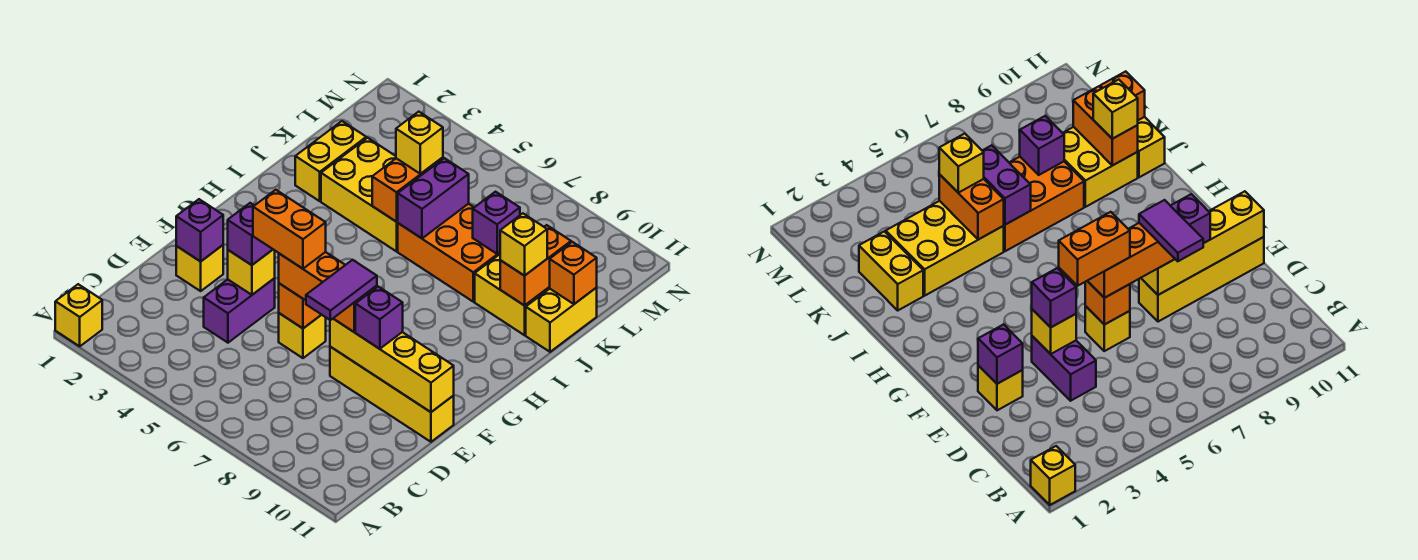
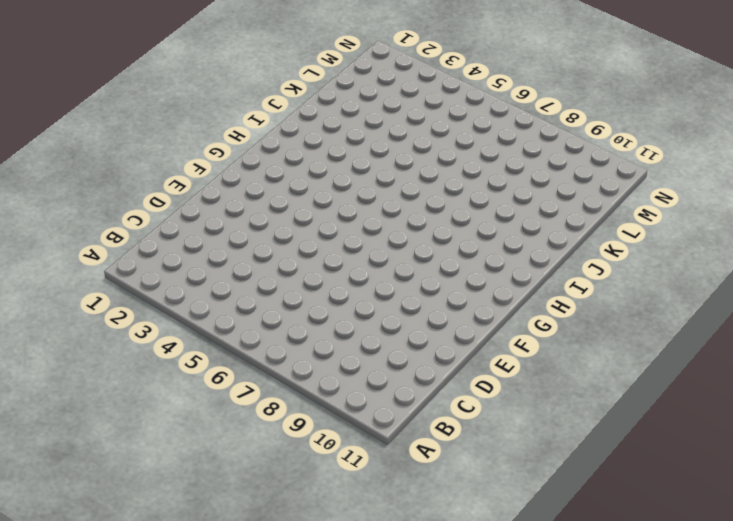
none -> yellow brick A1 level 1
none -> purple brick D4:E4 level 1
none -> yellow brick E2 level 1

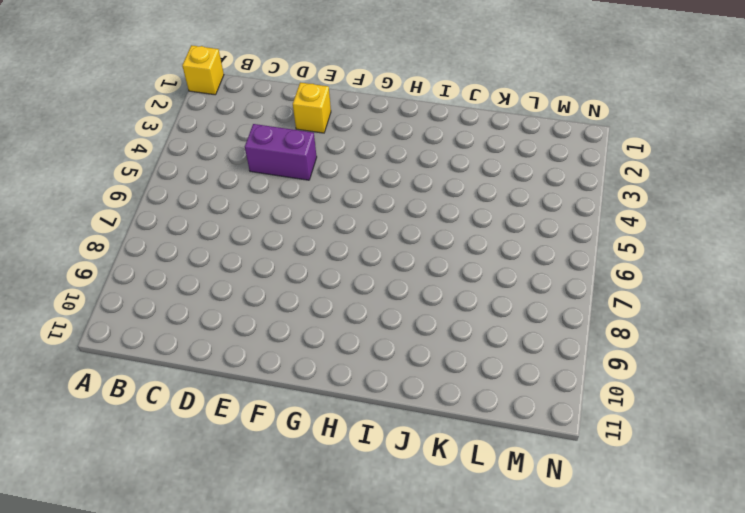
none -> yellow brick E6 level 1
none -> yellow brick E8:E11 level 1
none -> yellow brick J2:K2 level 1

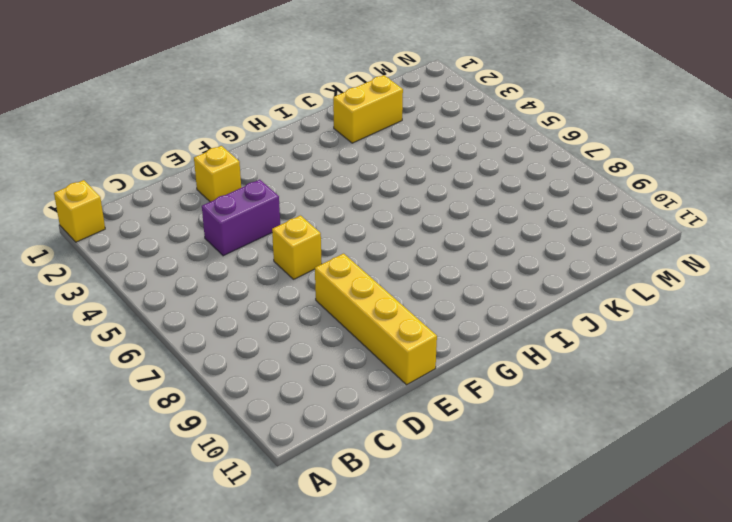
none -> yellow brick J3:K5 level 1
none -> orange brick J6:K8 level 1
none -> yellow brick J9:K10 level 1

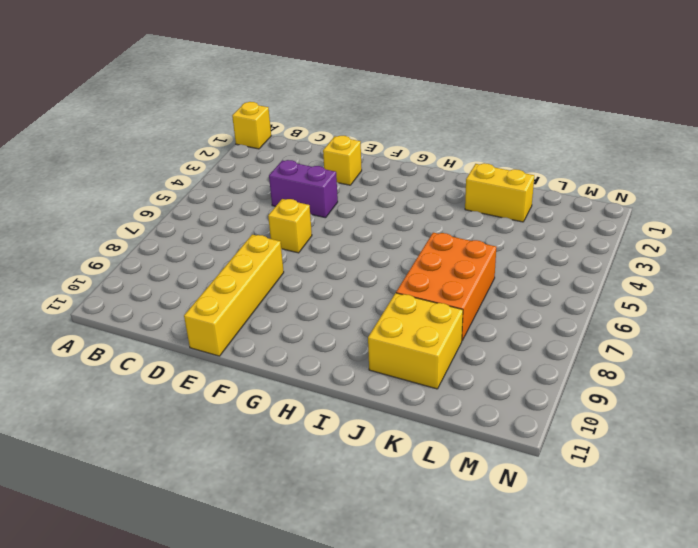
none -> yellow brick J3:K5 level 1
none -> yellow brick J11:K11 level 1
none -> purple brick E2 level 2

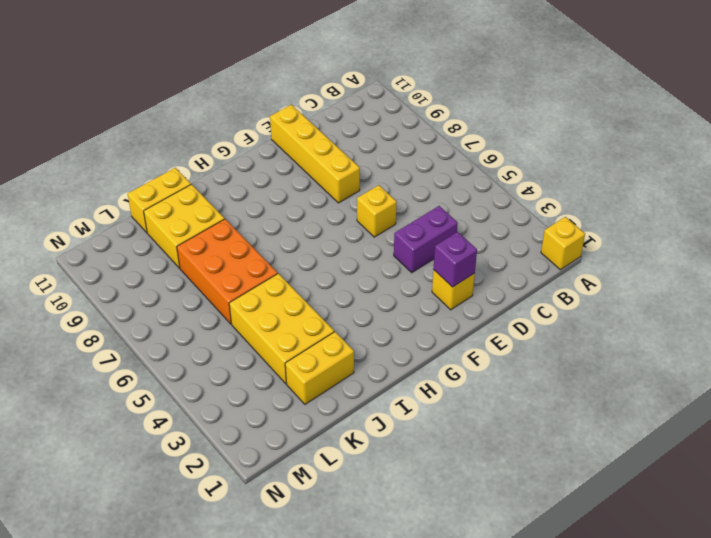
none -> yellow brick E4 level 2
none -> orange brick E6 level 2
none -> yellow brick E8:E11 level 2

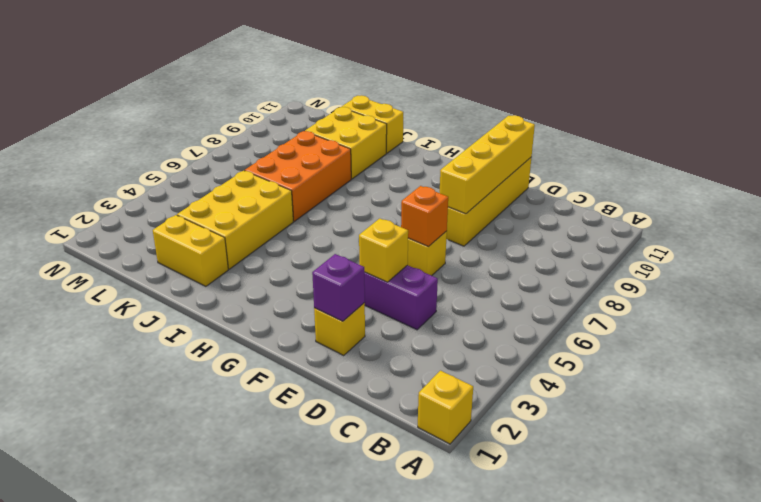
none -> orange brick J5:K5 level 2
none -> purple brick J6:K6 level 2
none -> orange brick J10:K10 level 2

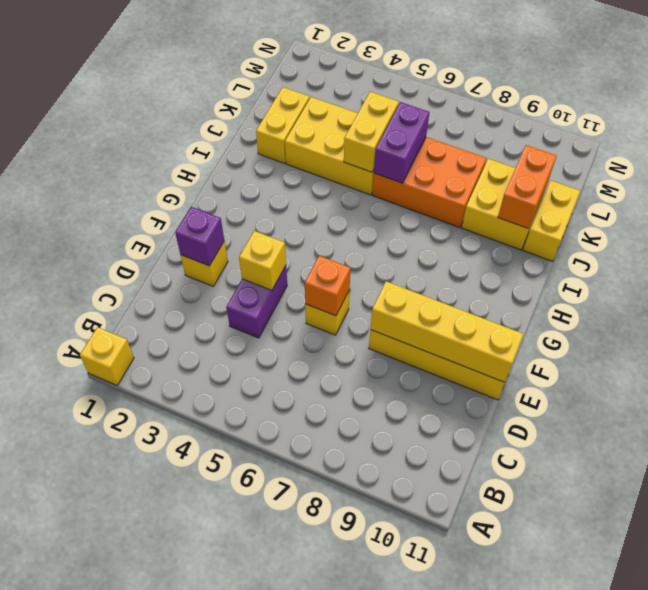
yellow brick J5:K5 level 2 -> orange brick J5:K5 level 2
none -> purple brick K8 level 2
none -> orange brick K11 level 2
none -> purple brick E4 level 3

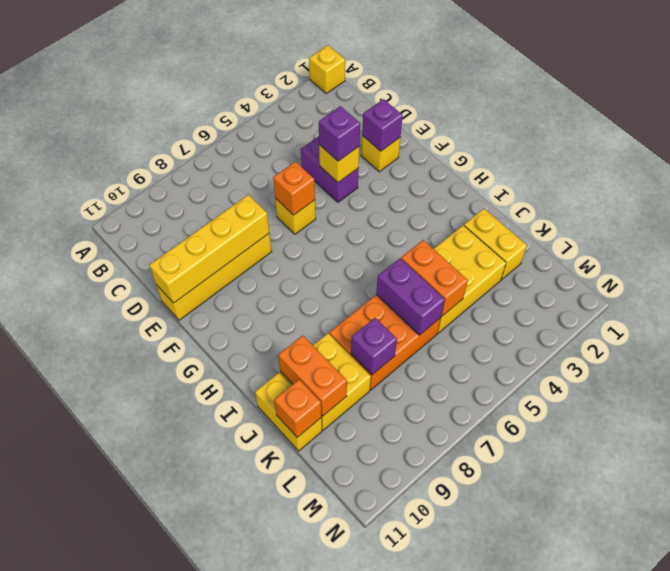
none -> orange brick E6:E8 level 3
none -> purple brick E9 level 3
none -> yellow brick J10 level 3

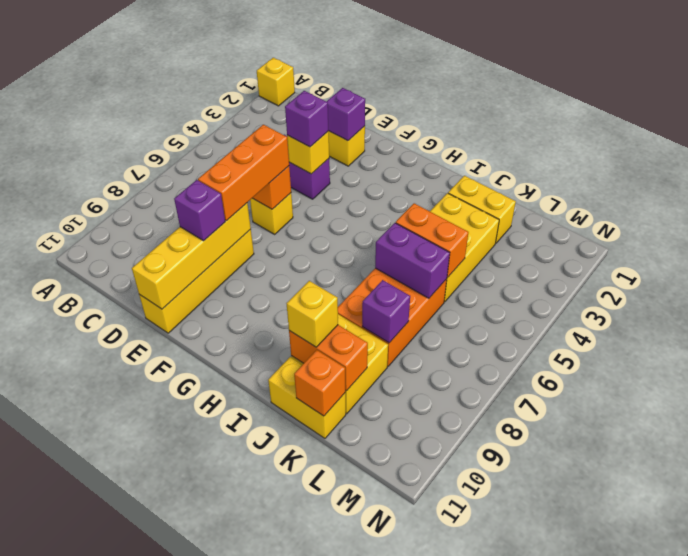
none -> yellow brick K5 level 3
none -> purple tile D8:E8 level 4
none -> orange brick E5:E6 level 4

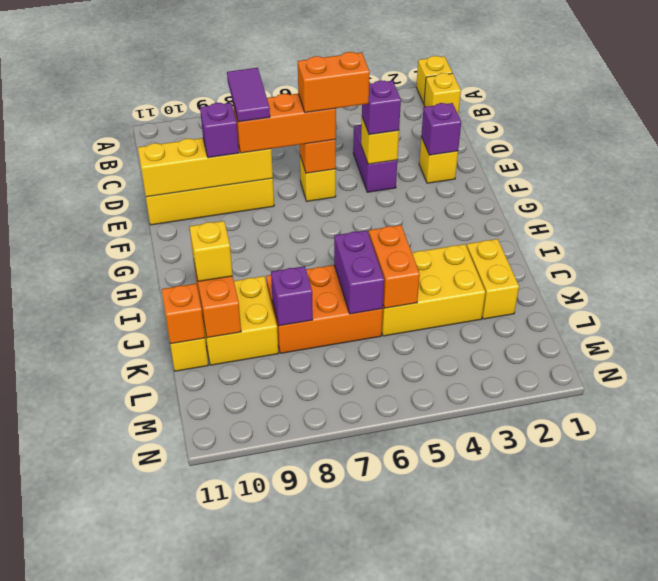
yellow brick B1 level 1 -> yellow brick K5 level 3

